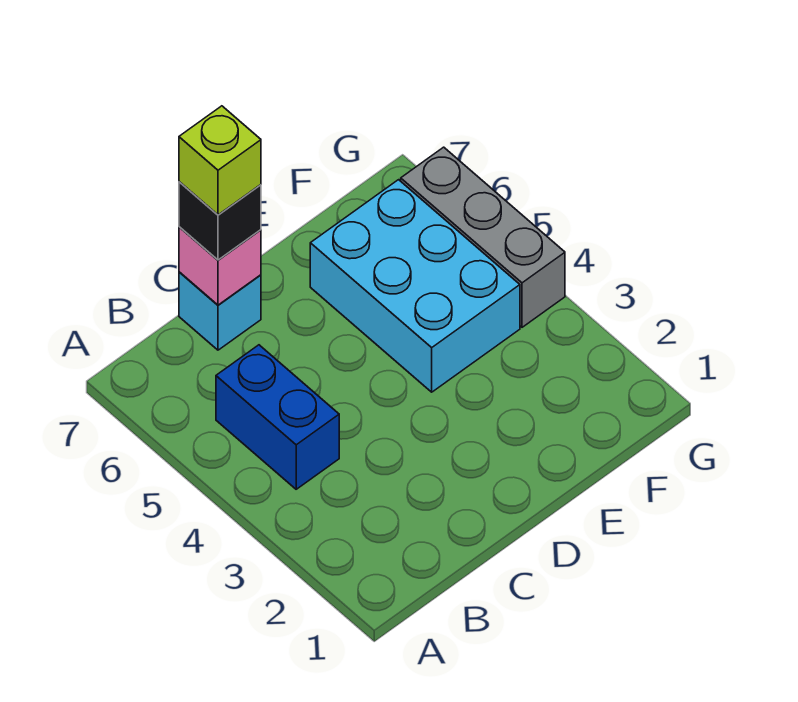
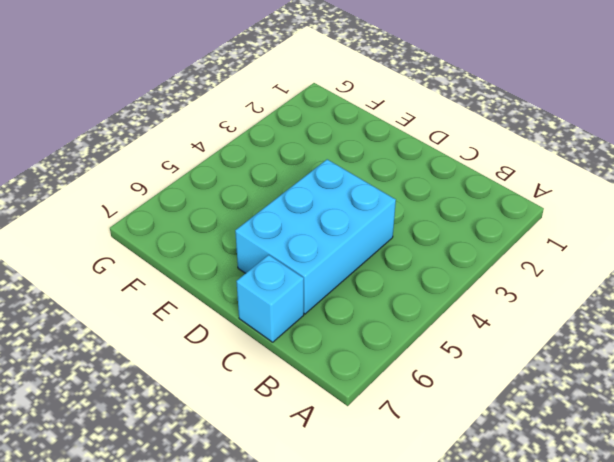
cyan brick C4:D6 level 1 -> cyan brick E4:F6 level 1
none -> blue brick B4:B5 level 1
none -> grey brick G4:G6 level 1

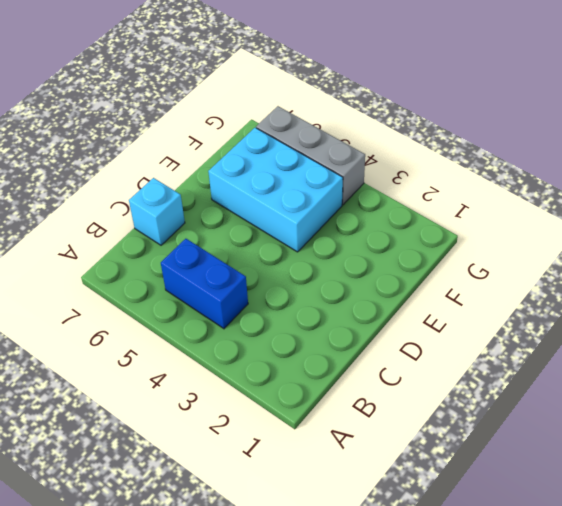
none -> pink brick C7 level 2
none -> black brick C7 level 3

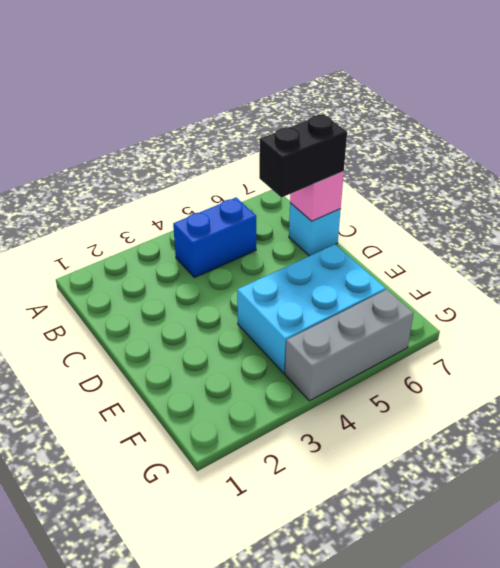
black brick C6:C7 level 3 -> black brick C7 level 3
none -> lime brick C7 level 4

